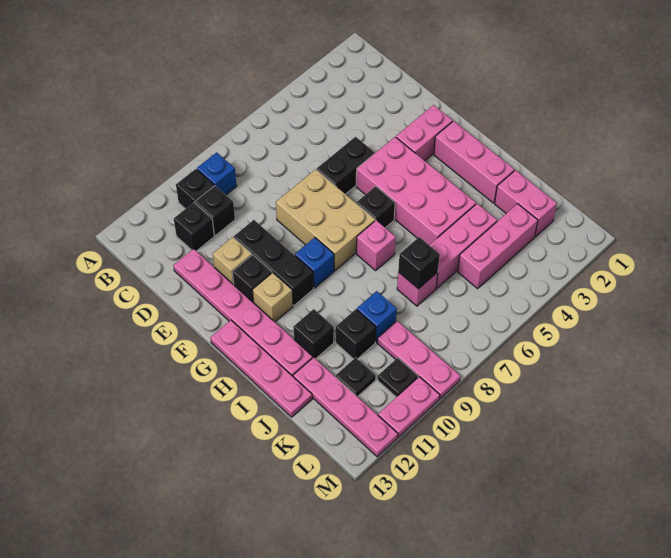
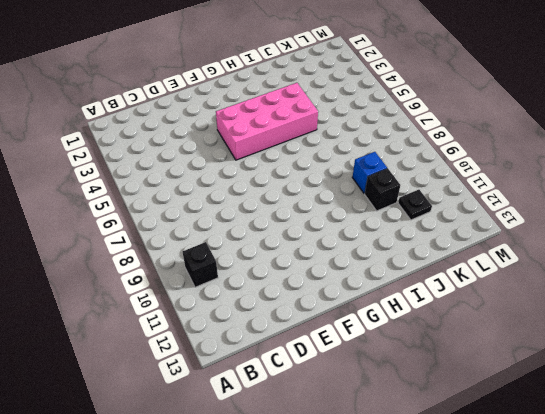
none -> blue brick B9 level 1
none -> black brick C10 level 1
none -> black brick C11 level 1
none -> pink plate D12:I12 level 1

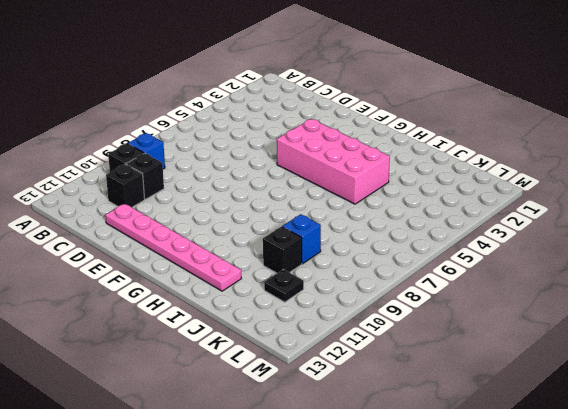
none -> black brick E5:E6 level 1
none -> tan brick E7:G8 level 1
none -> black brick E10:G10 level 1
none -> tan brick E11 level 1

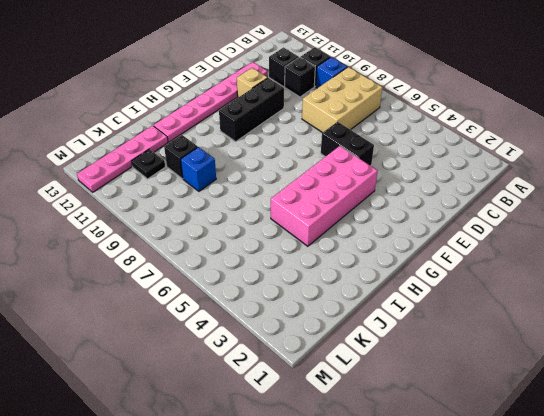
tan brick B7:D8 level 1 -> tan brick E7:G8 level 1
none -> pink brick F2:F3 level 1
none -> black brick F11 level 1
none -> pink brick G2:I2 level 1
none -> black brick G6 level 1

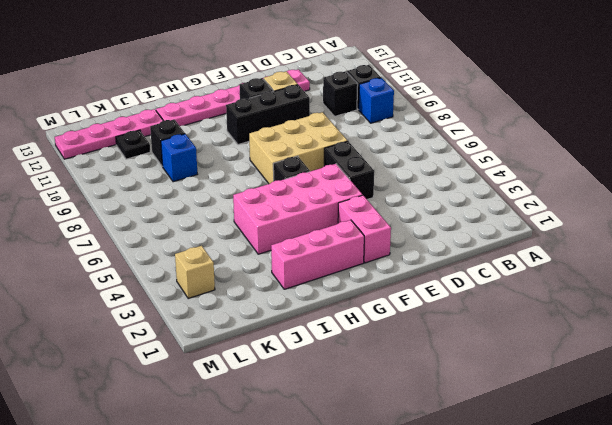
tan brick L3 level 1 -> tan brick G11 level 1
none -> black brick C11 level 1
none -> blue brick G9 level 1
none -> pink plate G13:J13 level 1
none -> pink brick H7 level 1

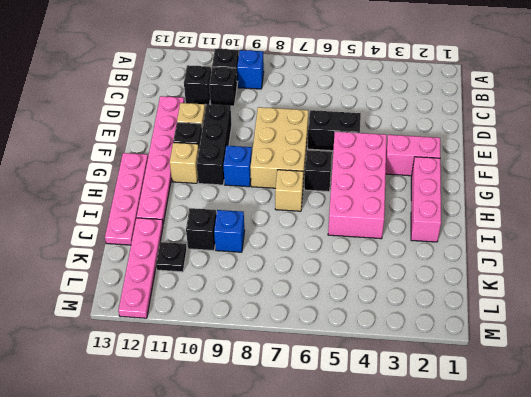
tan brick H7 level 1 -> pink brick H7 level 1
none -> black brick I11 level 1
none -> pink brick J2:K2 level 1
none -> pink brick J4:J6 level 1
none -> pink brick J7 level 1

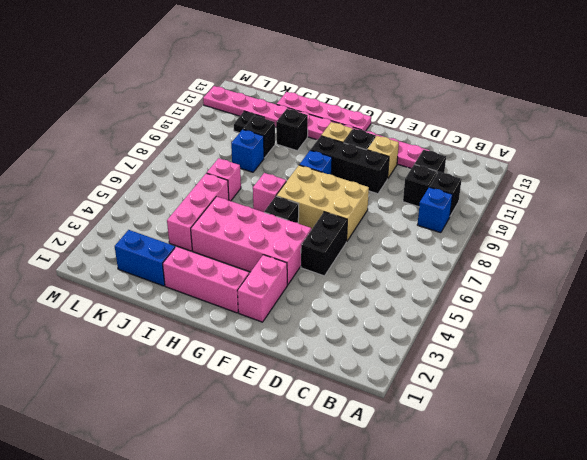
blue brick J2:K2 level 1 -> pink brick J2:K2 level 1
none -> pink brick K3:K5 level 1
none -> pink plate K9:M9 level 1
none -> black plate L10 level 1
none -> pink plate M10:M11 level 1

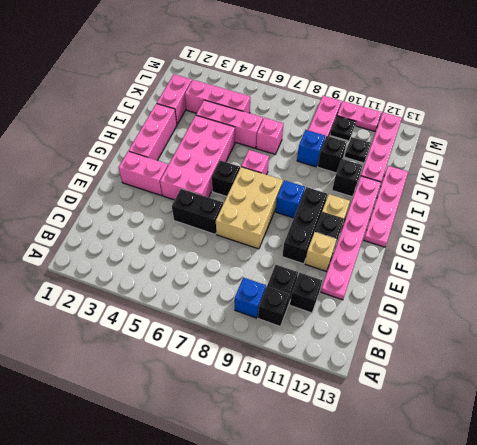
none -> black brick J7 level 2

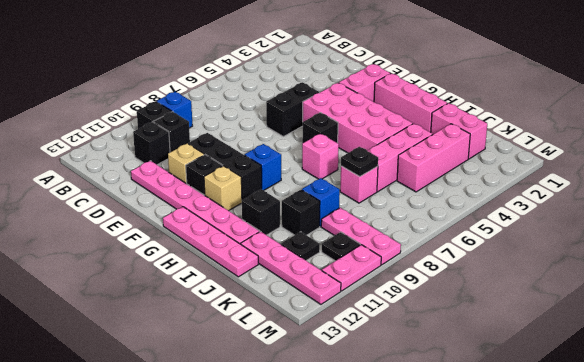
black plate J7 level 2 -> black brick J7 level 2
none -> tan brick E7:G8 level 1

